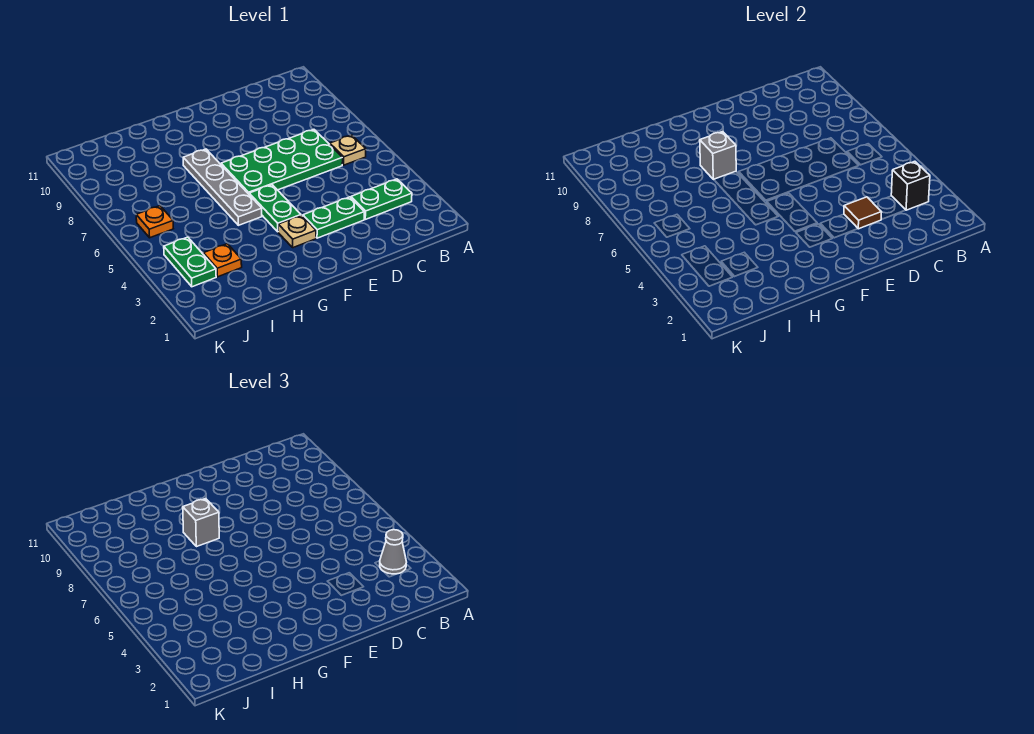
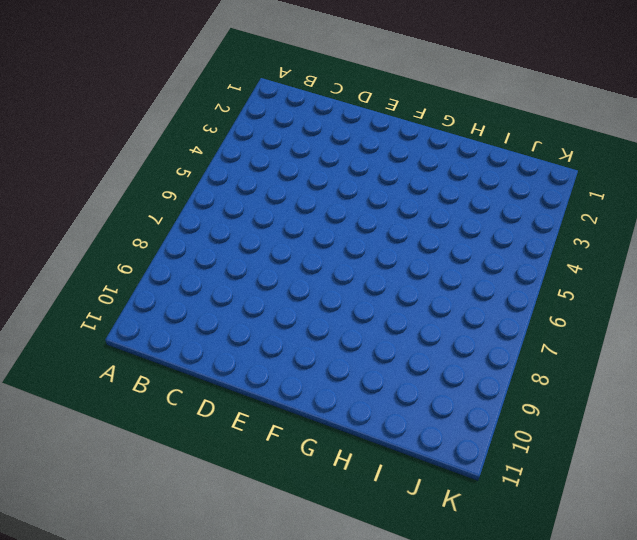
none -> green plate B3:C3 level 1
none -> tan plate B6 level 1
none -> green plate C6:F7 level 1

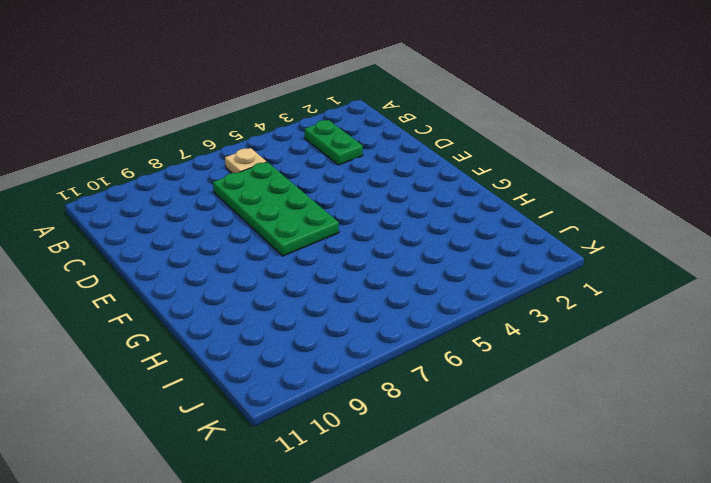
none -> green plate D3:E3 level 1
none -> tan plate F3 level 1
none -> green plate F4:F5 level 1

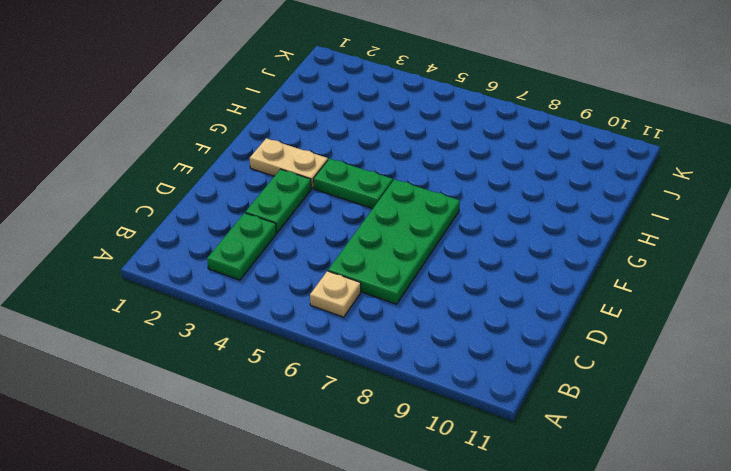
tan plate F2:F3 level 1 -> tan plate F3 level 1
none -> grey plate G5:G8 level 1
none -> orange plate I3 level 1
none -> green plate J3:J4 level 1

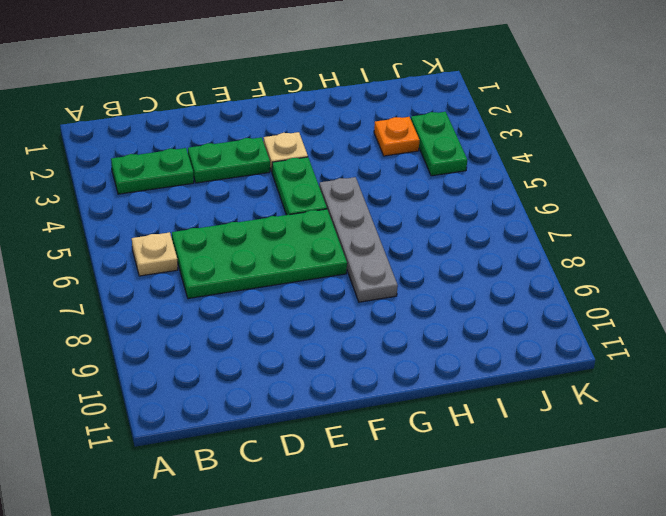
none -> orange plate J6 level 1
none -> black brick B3 level 2
none -> brown tile D3 level 2

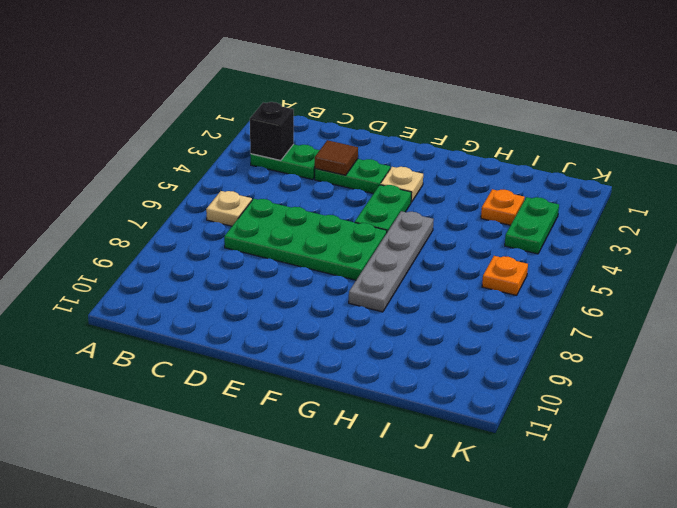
none -> grey brick G8 level 2
none -> grey cone B3 level 3
none -> grey brick G8 level 3

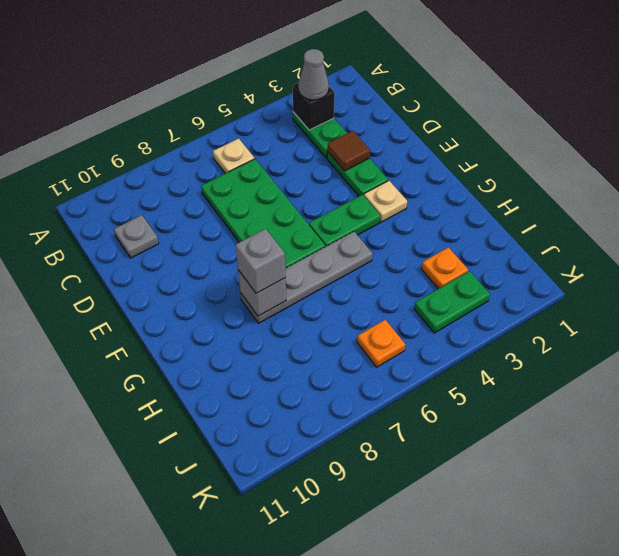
grey plate C10 level 1 -> none

